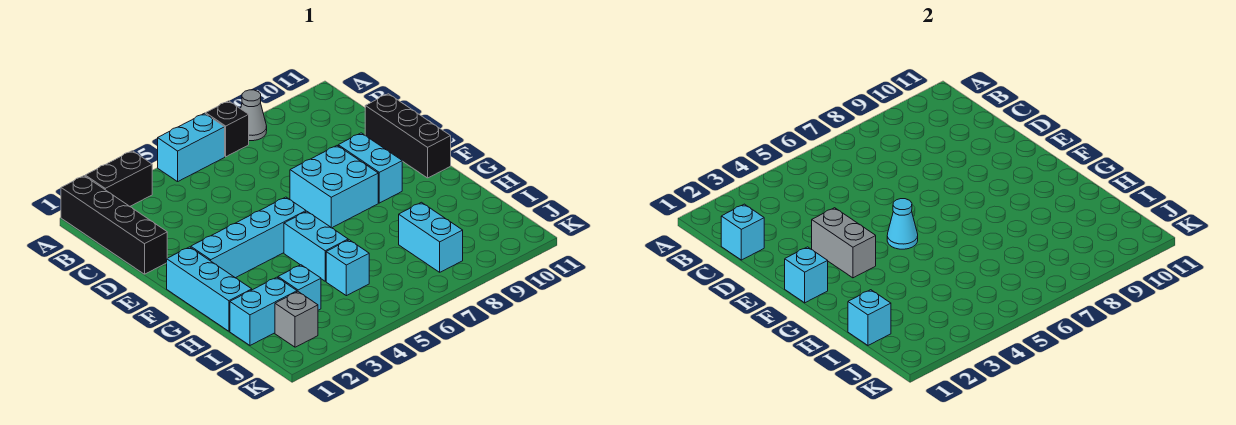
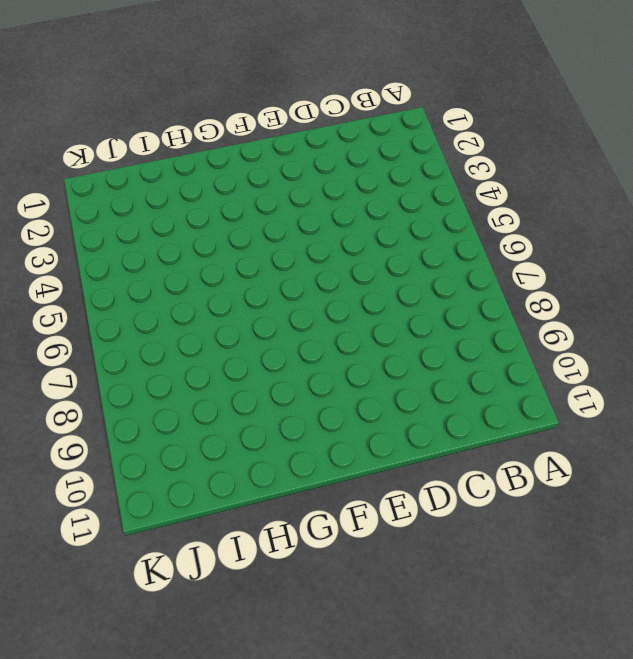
none -> black brick A1:D1 level 1
none -> black brick A2:A3 level 1
none -> cyan brick A5:A6 level 1

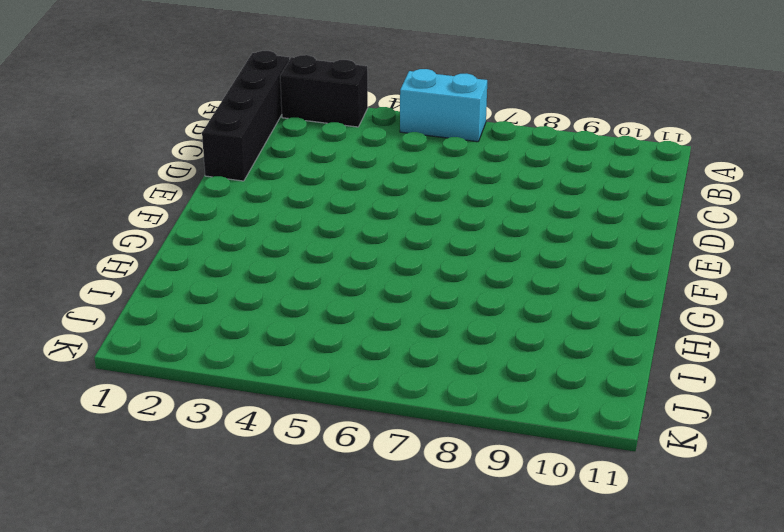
none -> black brick A7 level 1
none -> grey cone A8 level 1
none -> black brick D11:F11 level 1

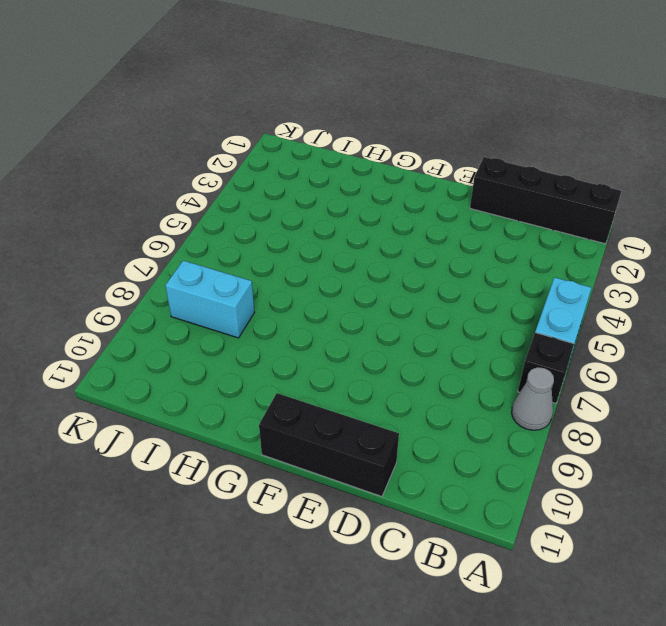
none -> black brick A2:A3 level 1
none -> cyan brick E7:F8 level 1
none -> cyan brick E9:F9 level 1

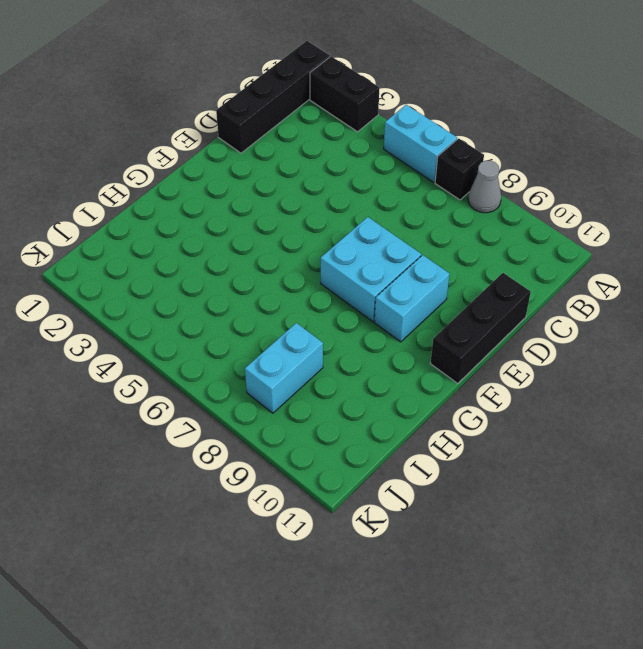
none -> cyan brick F1:H1 level 1
none -> cyan brick F2:F5 level 1
none -> cyan brick G5:H5 level 1

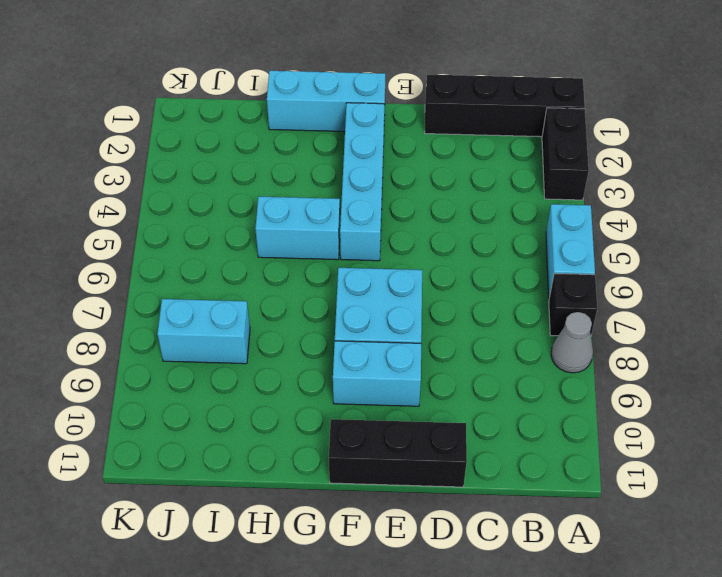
none -> cyan brick I1:I2 level 1
none -> cyan brick I3 level 1
none -> cyan brick I5 level 1

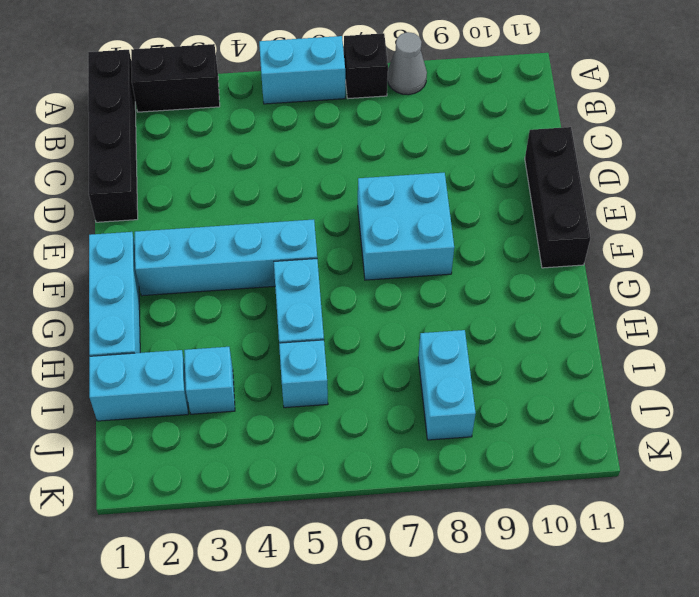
none -> cyan brick E9:F9 level 1
none -> grey brick J2 level 1
none -> cyan brick C1 level 2

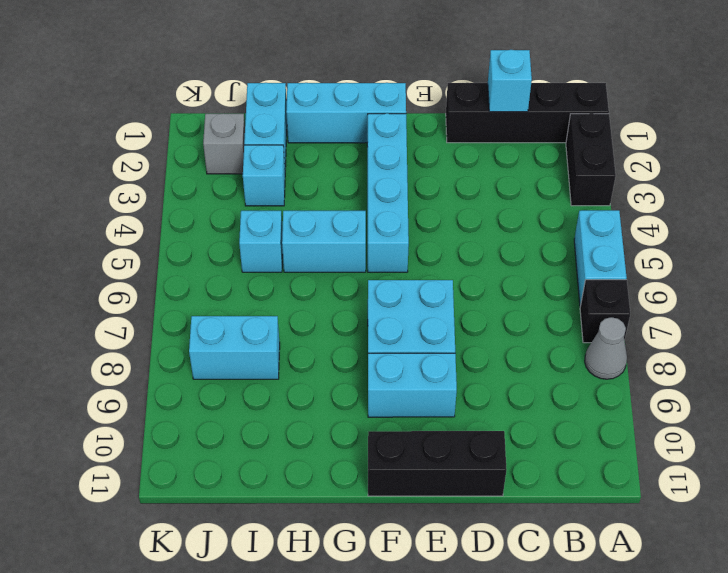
none -> grey brick E3:F3 level 2
none -> cyan brick F1 level 2
none -> cyan cone F5 level 2

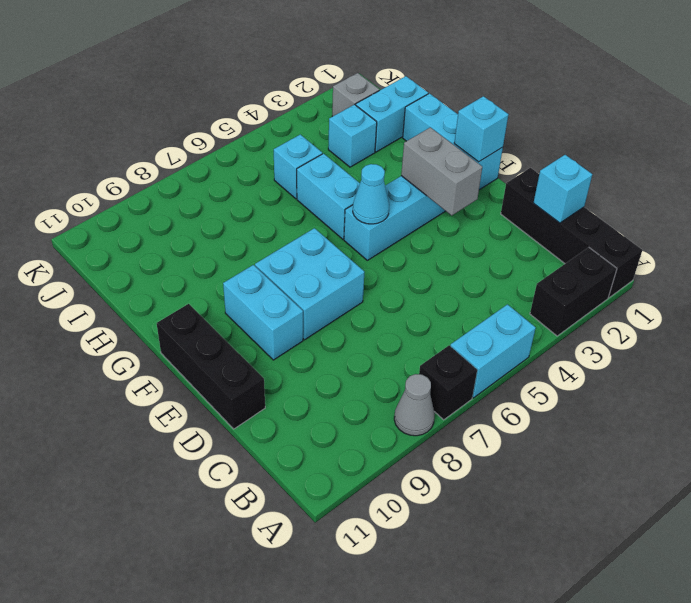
none -> cyan brick I8:J8 level 1
none -> cyan brick I1 level 2

